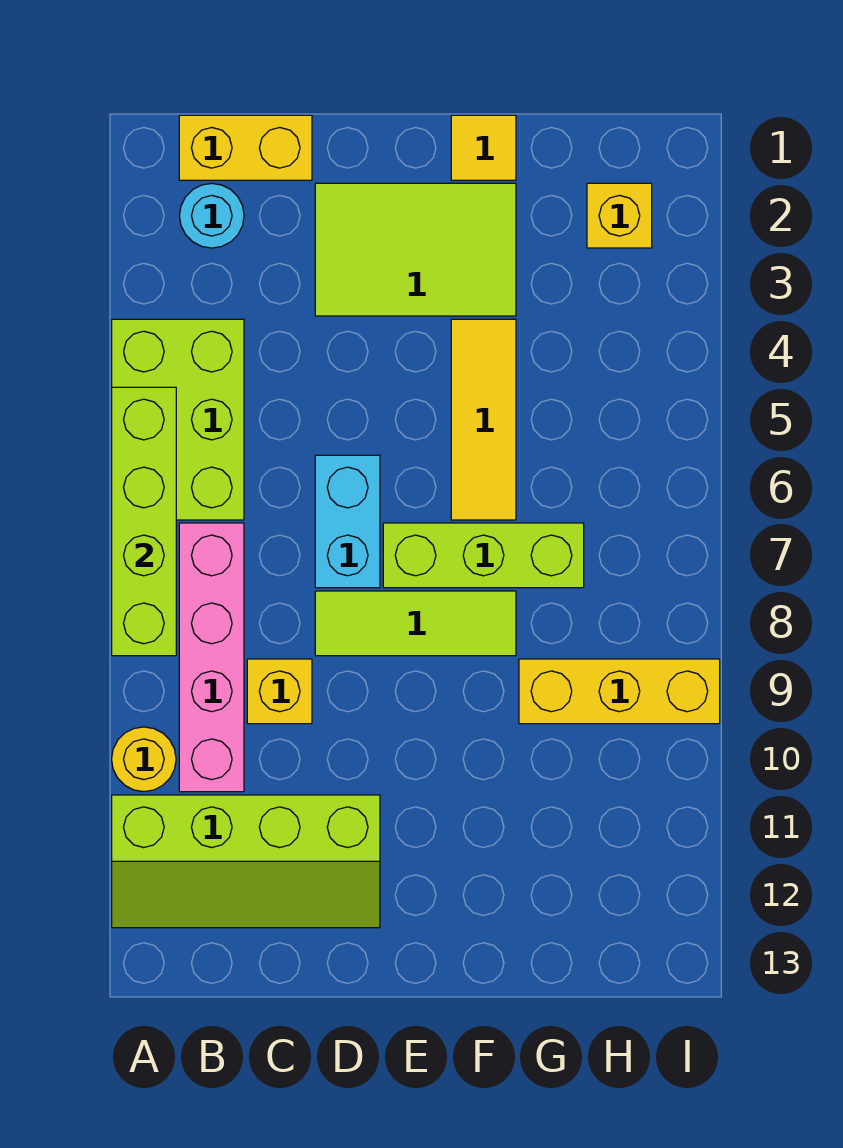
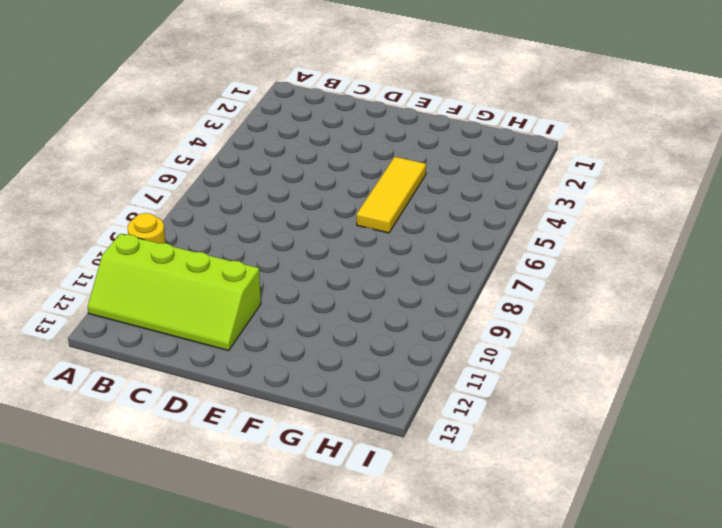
none -> lime brick A4:B6 level 1
none -> yellow brick B1:C1 level 1
none -> cyan round brick B2 level 1

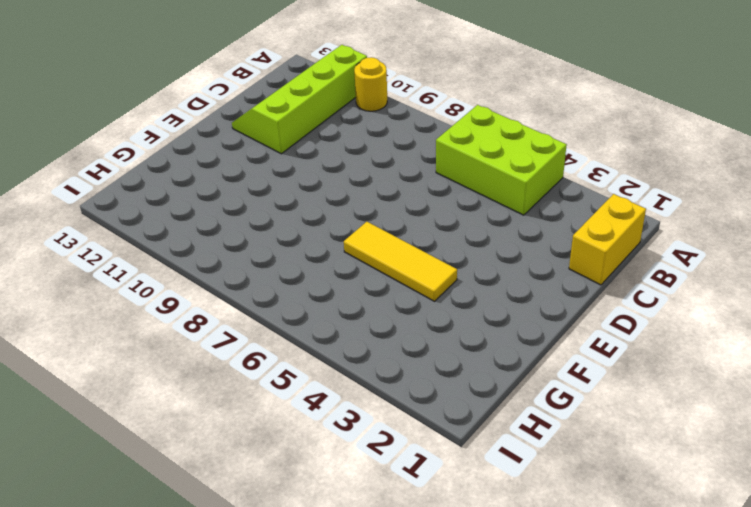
none -> cyan round brick B2 level 1
none -> pink brick B7:B10 level 1
none -> yellow brick C9 level 1

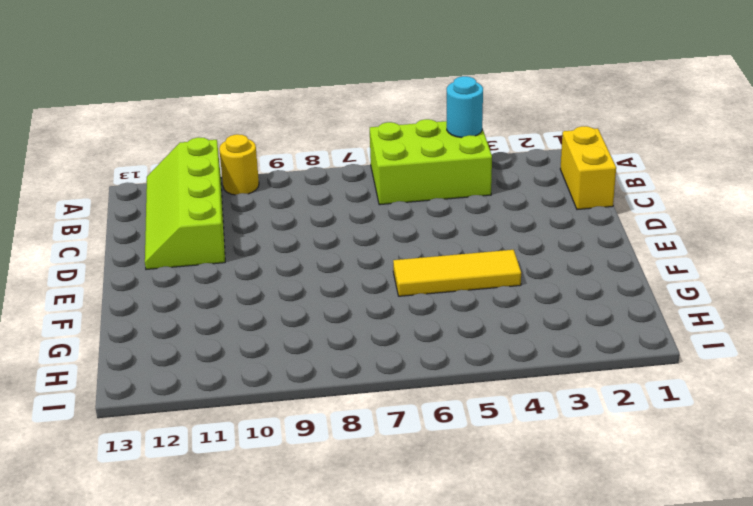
cyan round brick A4 level 2 -> cyan round brick B2 level 1
none -> pink brick B7:B10 level 1
none -> yellow brick C9 level 1
none -> lime tile D2:F3 level 1

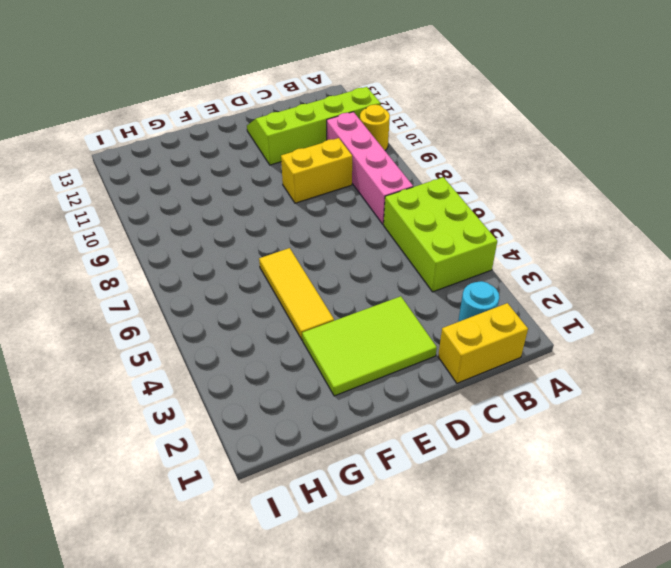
yellow brick C9:D9 level 1 -> yellow brick C9 level 1
none -> cyan brick D6:D7 level 1
none -> lime tile D8:F8 level 1
none -> lime brick E7:G7 level 1

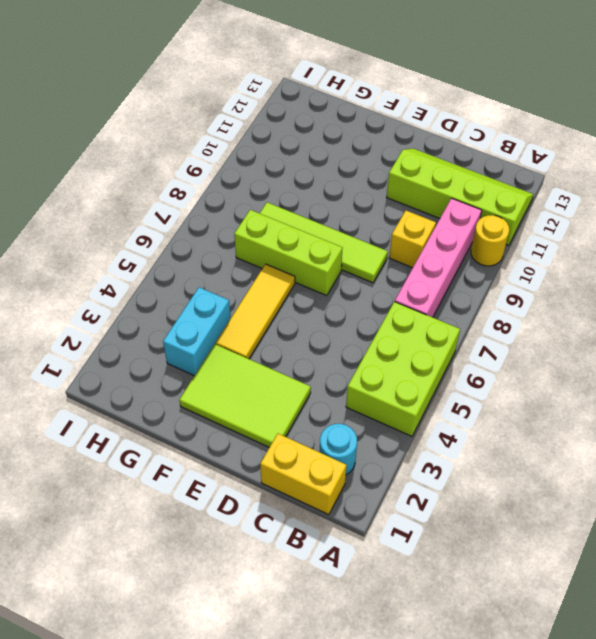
lime tile D8:G8 level 1 -> lime tile D8:F8 level 1
cyan brick G3:G4 level 1 -> cyan brick D6:D7 level 1
none -> yellow tile F1 level 1
none -> yellow brick G9:I9 level 1
none -> yellow brick H2 level 1

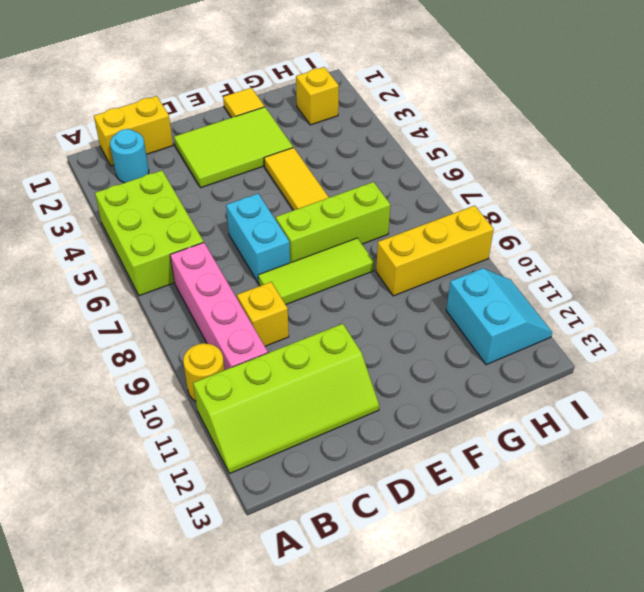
cyan slope H11:I12 level 1 top H -> none
none -> lime brick A5:A8 level 2

